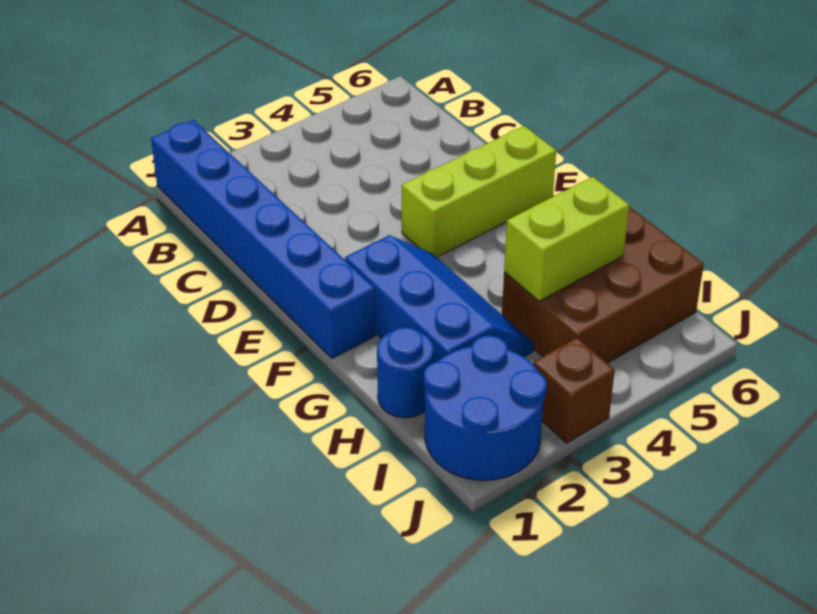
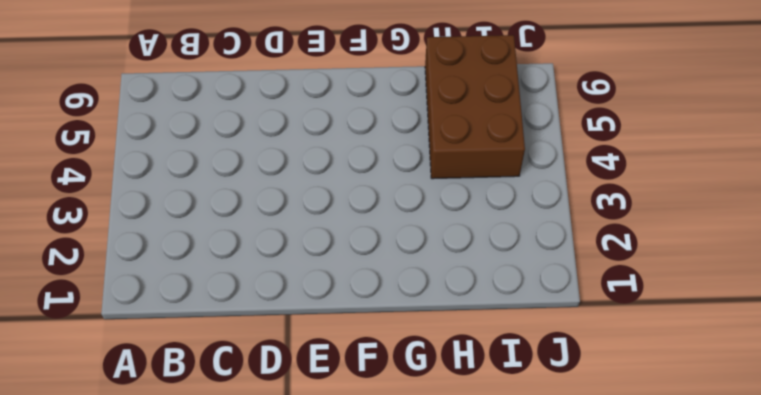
none -> blue brick A1:F1 level 1
none -> lime brick E4:E6 level 1

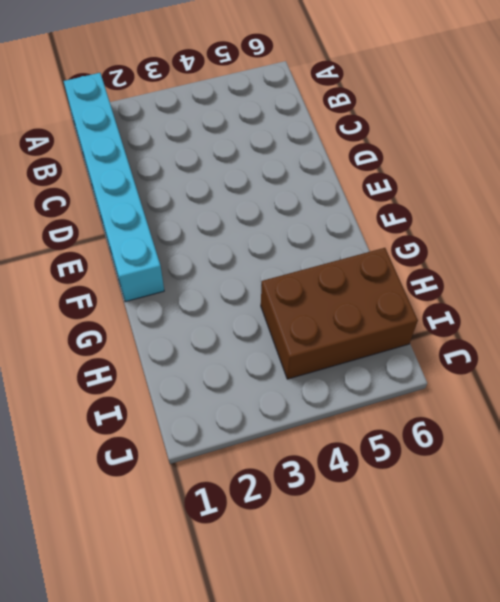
cyan brick A1:F1 level 1 -> blue brick A1:F1 level 1
none -> lime brick E4:E6 level 1
none -> blue slope F2:H3 level 1 top 2

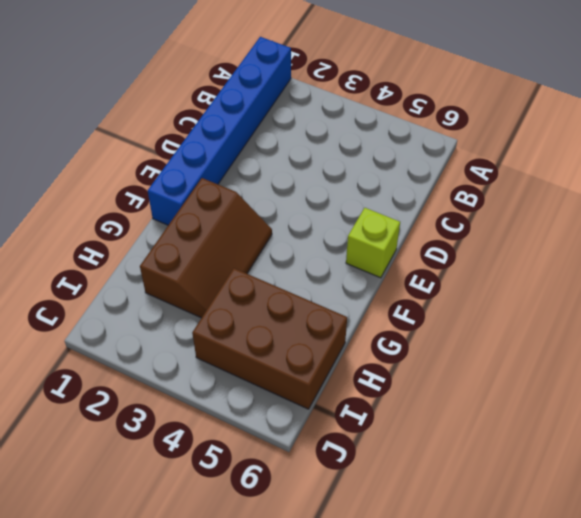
lime brick E6 level 1 -> lime brick E4:E6 level 1
brown slope F2:H3 level 1 top 2 -> blue slope F2:H3 level 1 top 2
none -> blue round brick H1 level 1
none -> blue round brick I1:J2 level 1

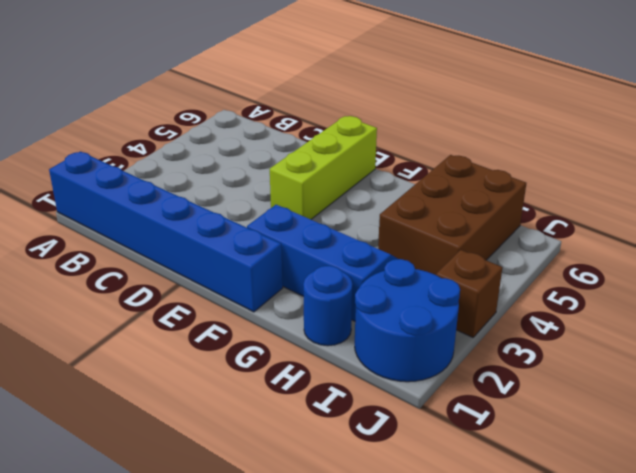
none -> lime brick H4:H5 level 2

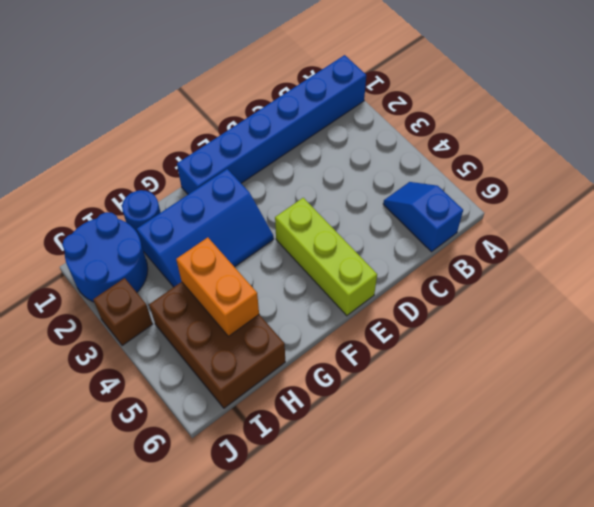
blue slope B5:B6 level 1 top 6 -> none
orange brick H4:H5 level 2 -> lime brick H4:H5 level 2

